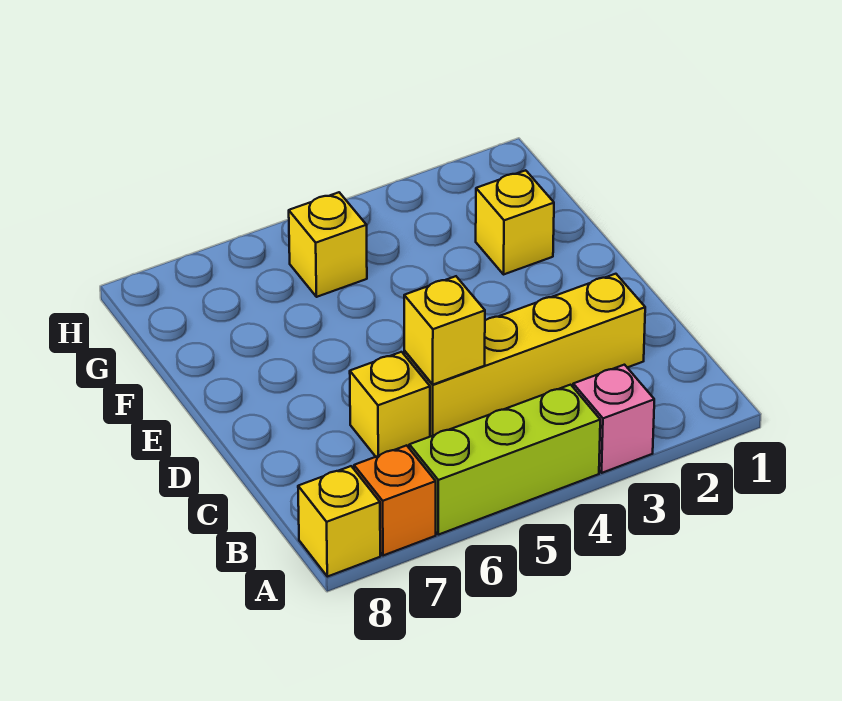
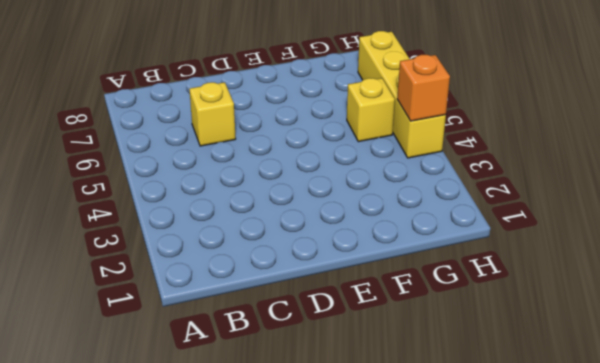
yellow brick H4:H7 level 1 -> yellow brick C2:C5 level 1
orange brick H4 level 2 -> orange brick A7 level 1
none -> pink brick A3 level 1
none -> lime brick A4:A6 level 1

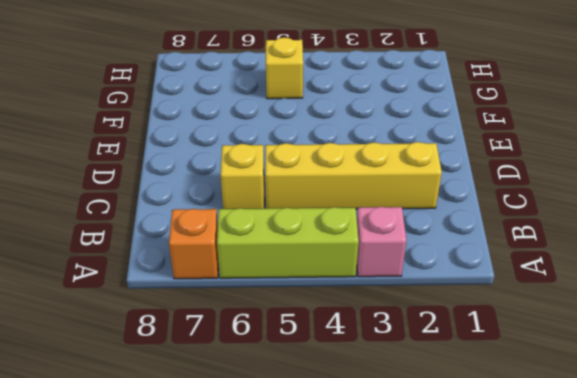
none -> yellow brick A8 level 1
none -> yellow brick F2 level 1

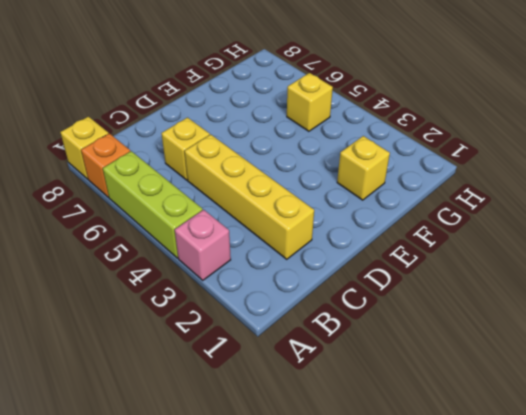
none -> yellow brick C5 level 2

